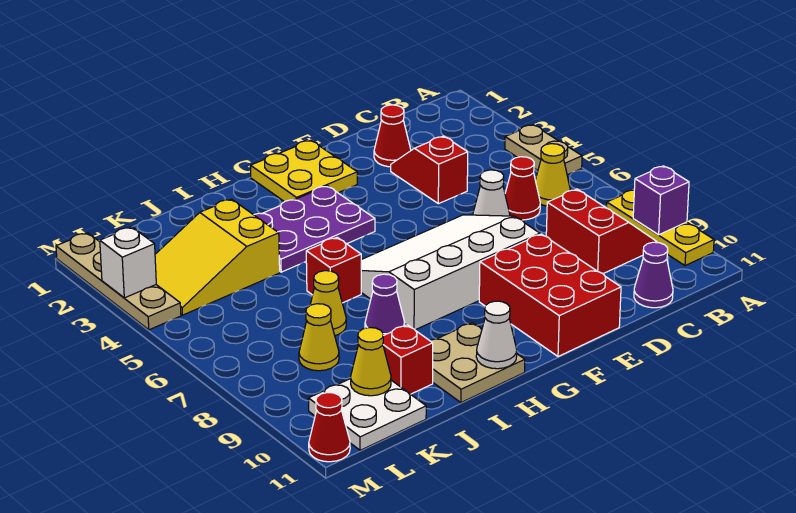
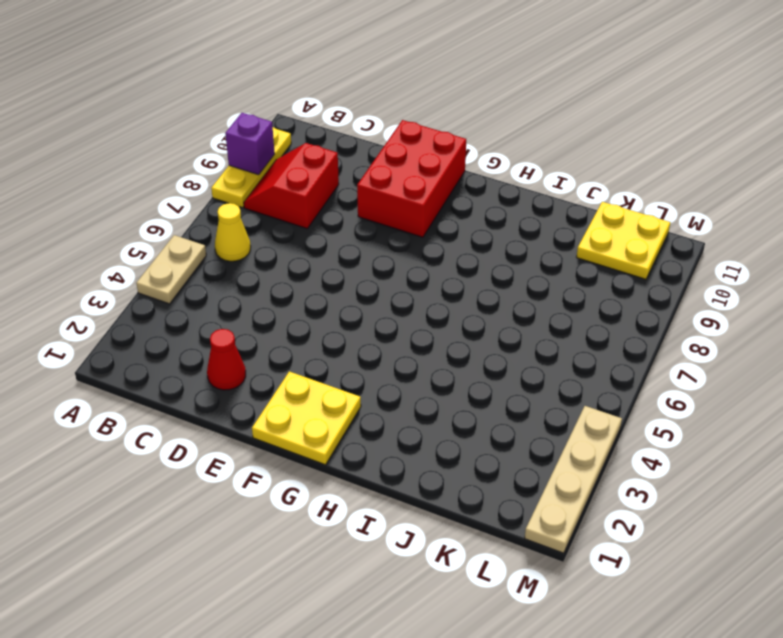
yellow plate K10:L11 level 1 -> white plate K10:L11 level 1
none -> red cone C6 level 1
none -> purple cone C11 level 1
none -> red slope D3:D4 level 1 top 4

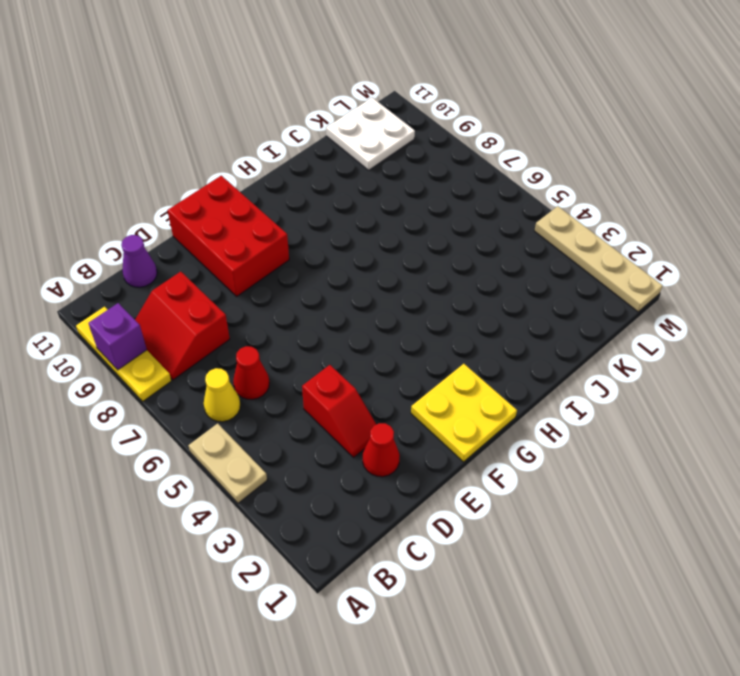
none -> white cone D6 level 1
none -> white slope E6:H8 level 1 top 8
none -> purple plate G3:I4 level 1

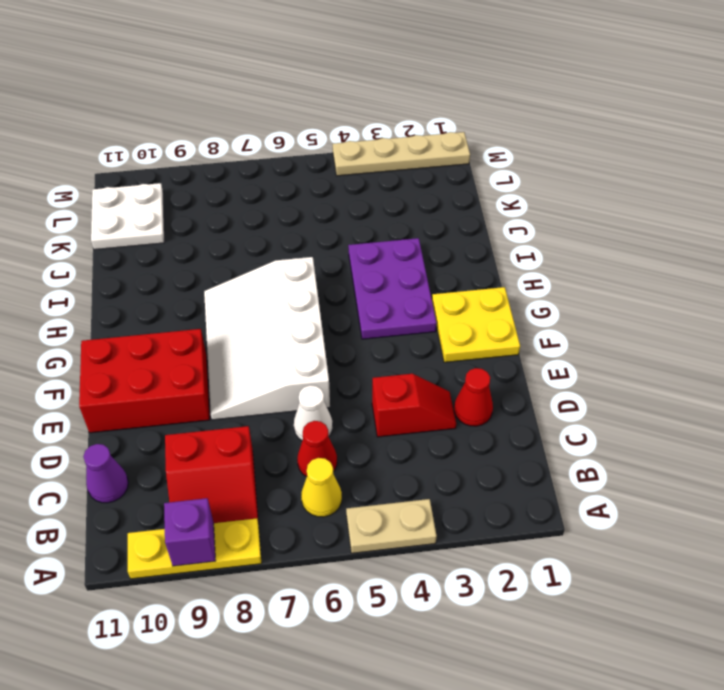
white slope E6:H8 level 1 top 6 -> white slope E6:H8 level 1 top 8
none -> tan plate H10:I11 level 1
none -> red brick I6 level 1
none -> purple cone I8 level 1

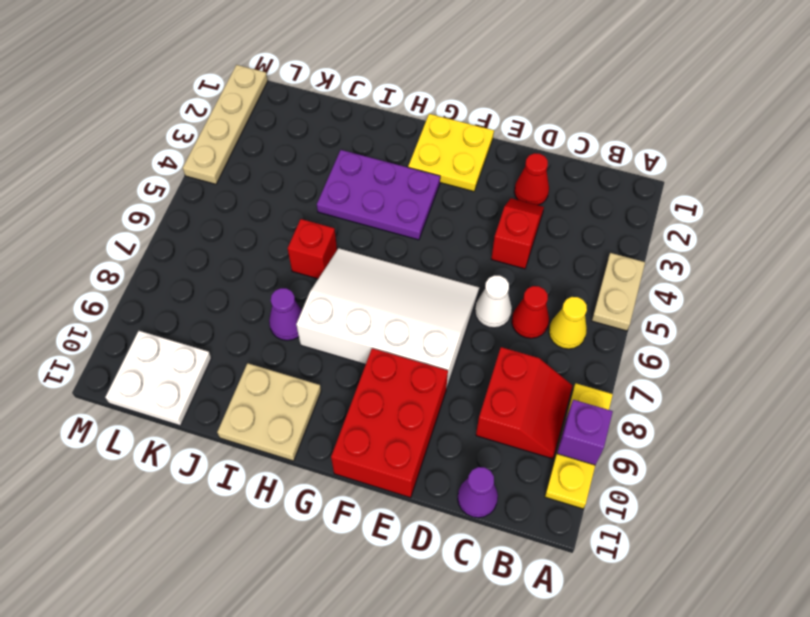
none -> yellow slope J3:L4 level 1 top J
none -> yellow cone J7 level 1
none -> red brick J10 level 1

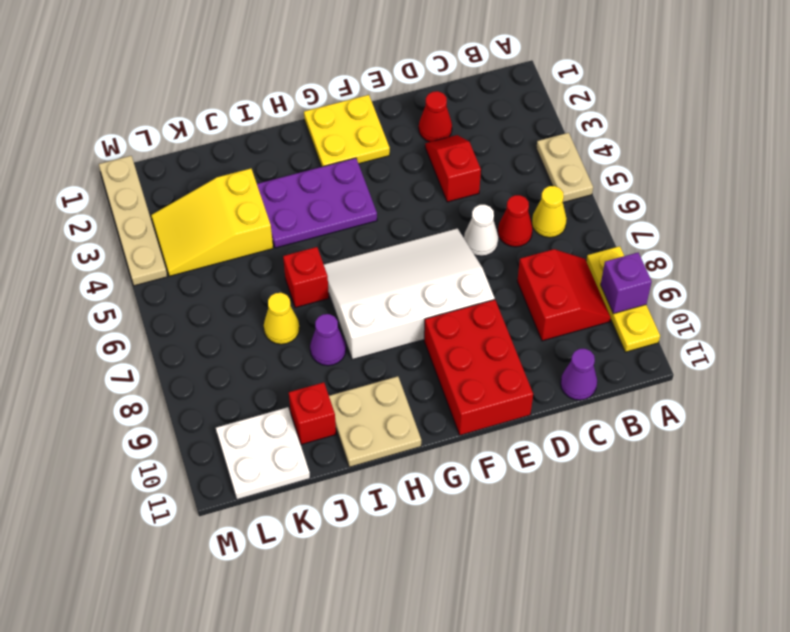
none -> yellow cone K8 level 1
none -> red cone M11 level 1
none -> white cone H11 level 2

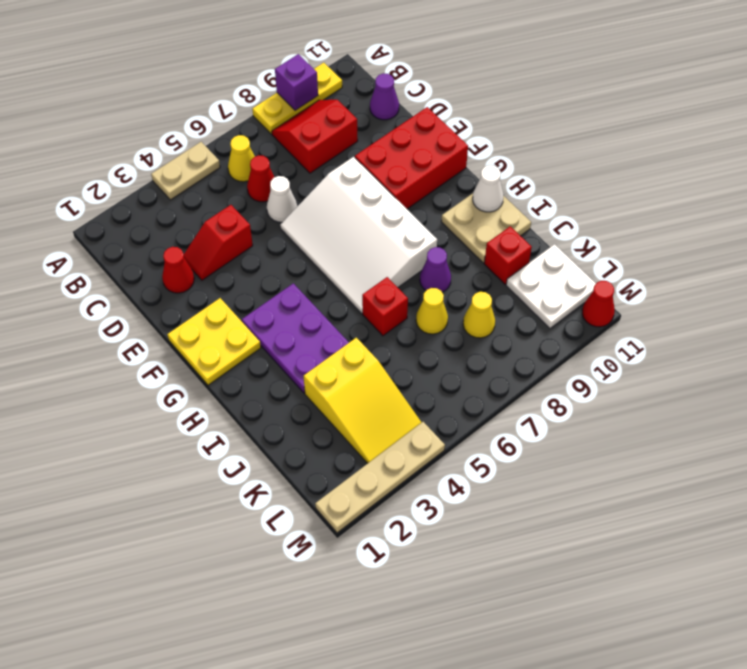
none -> yellow cone K10 level 2
none -> white brick M3 level 2

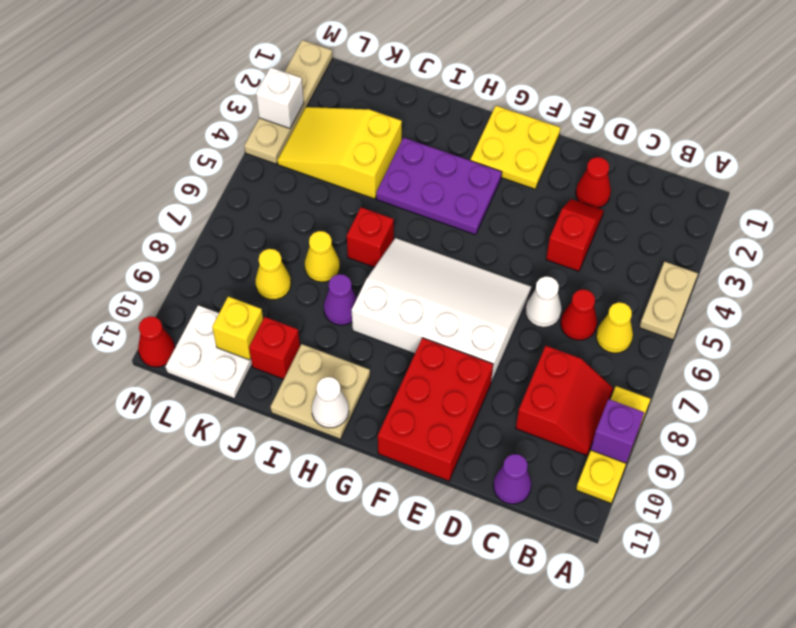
yellow brick K10 level 2 -> yellow cone K10 level 2

